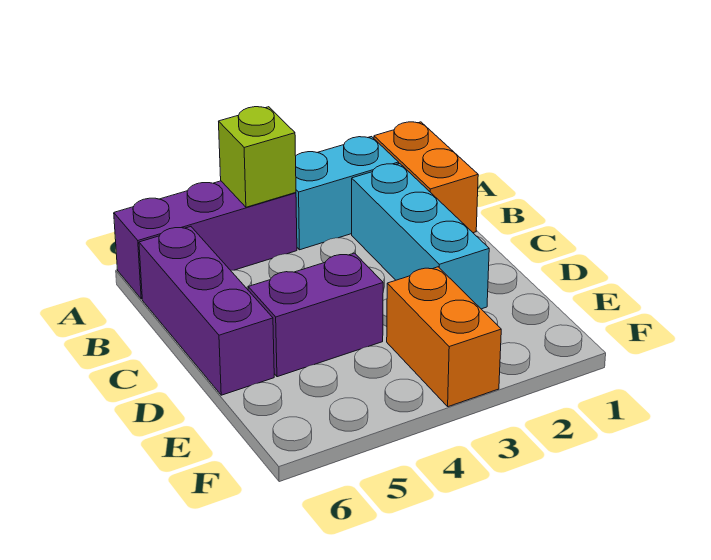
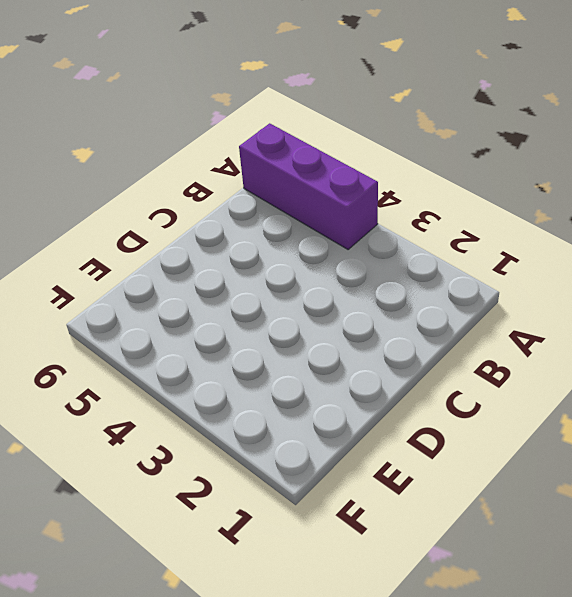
none -> orange brick A1:B1 level 1
none -> cyan brick A2:A3 level 1

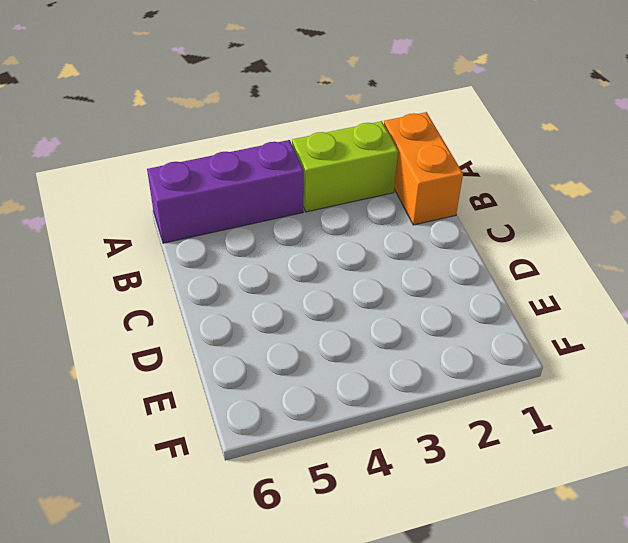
lime brick A2:A3 level 1 -> cyan brick A2:A3 level 1
none -> cyan brick B2:D2 level 1
none -> purple brick B6:D6 level 1

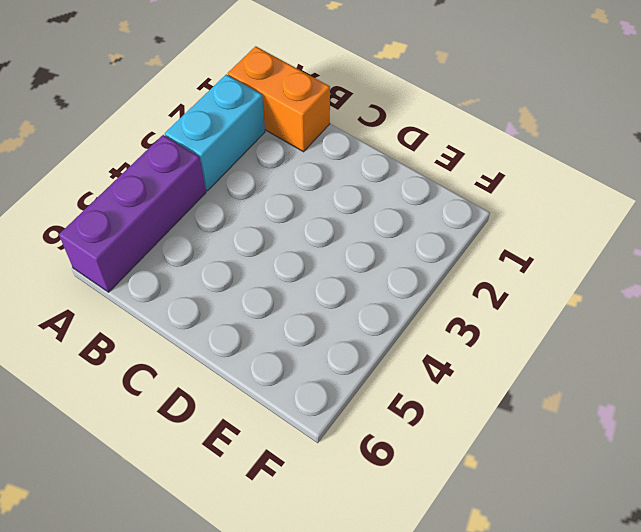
none -> cyan brick B2:D2 level 1
none -> purple brick B6:D6 level 1

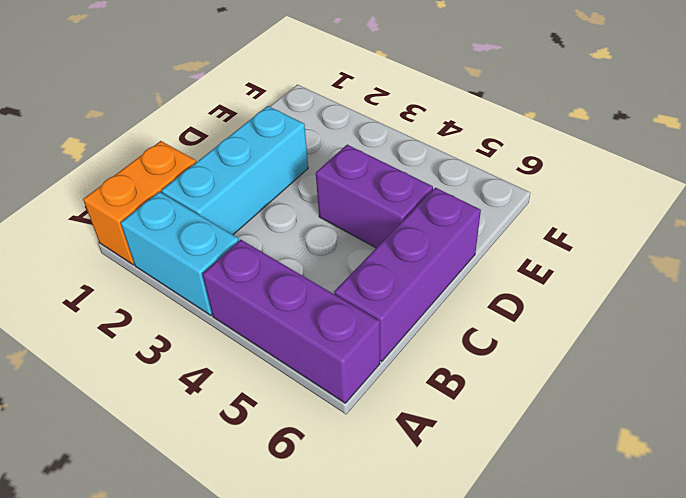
none -> orange brick E3:F3 level 1
none -> lime brick A4 level 2

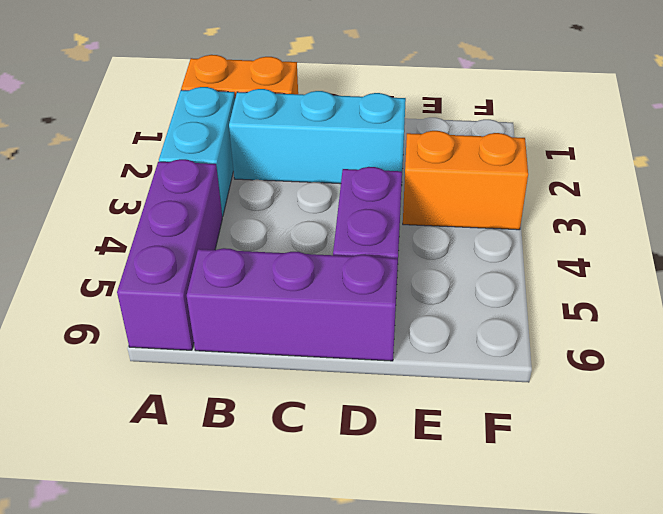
none -> lime brick A4 level 2

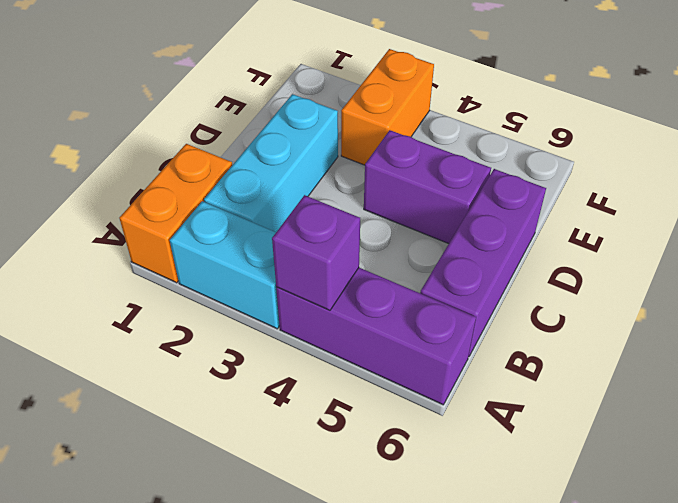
purple brick A4 level 2 -> lime brick A4 level 2

